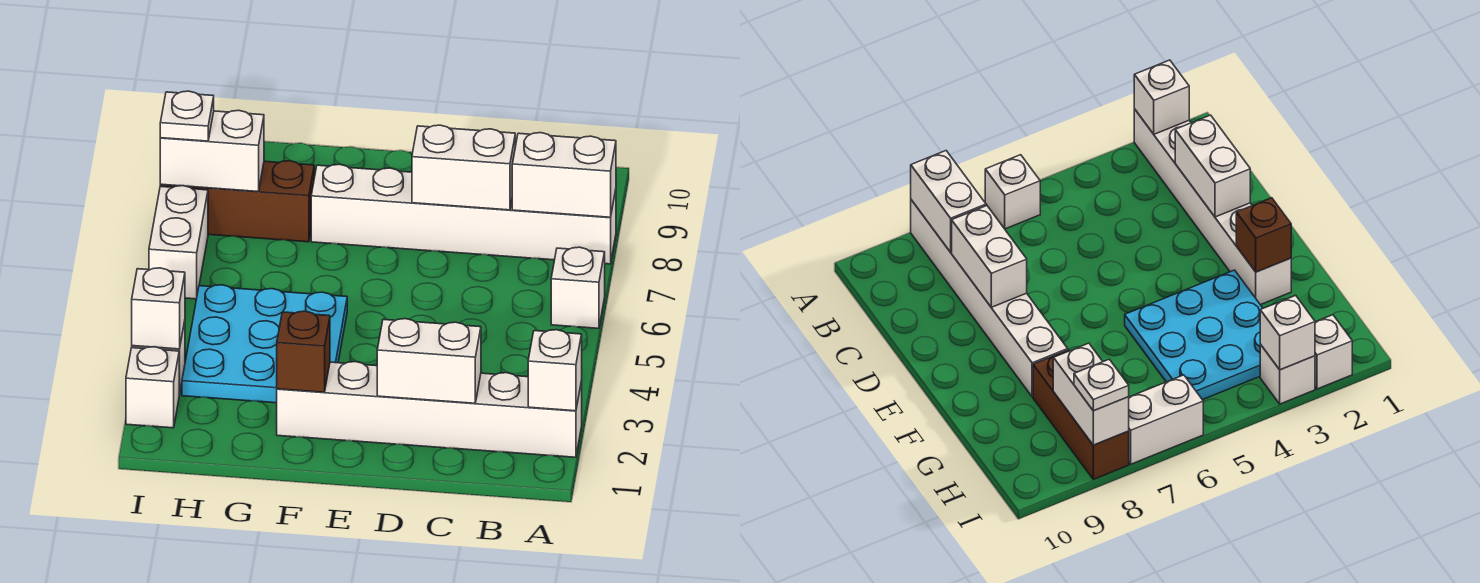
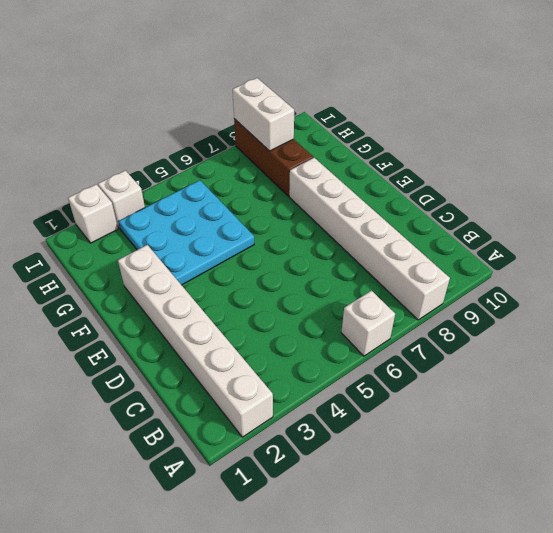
none -> white brick I6:I7 level 1
none -> white brick A2 level 2
none -> white brick A8:B8 level 2

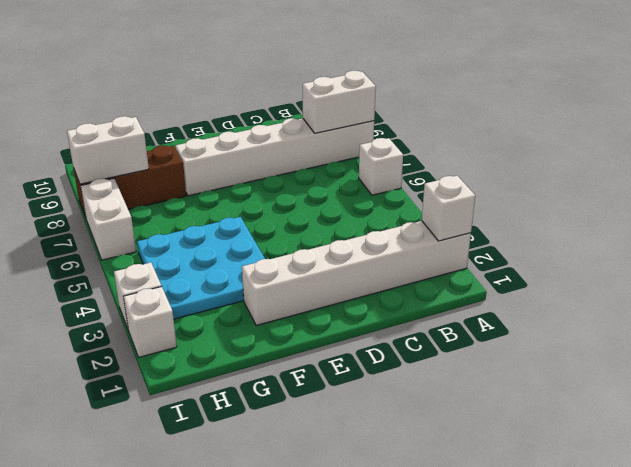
none -> white brick C2:D2 level 2
none -> white brick C8:D8 level 2
none -> brown brick F2 level 2

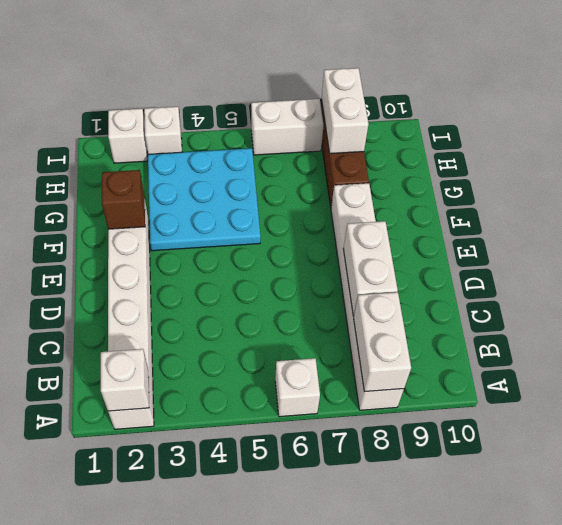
none -> white brick C2:D2 level 2
none -> white brick I3 level 2
none -> white plate I8 level 3

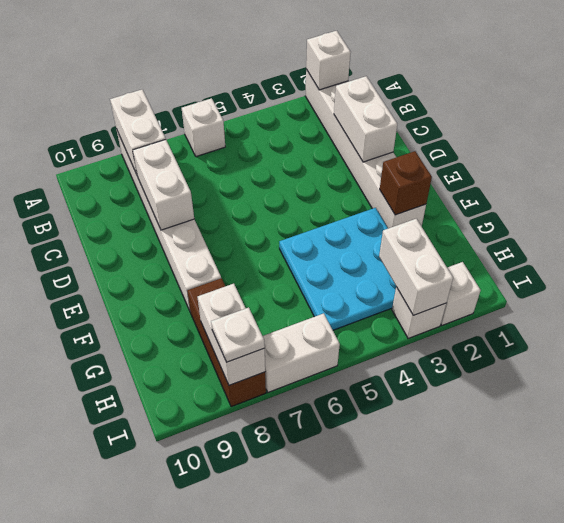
white brick H3:I3 level 2 -> white brick I3 level 2

